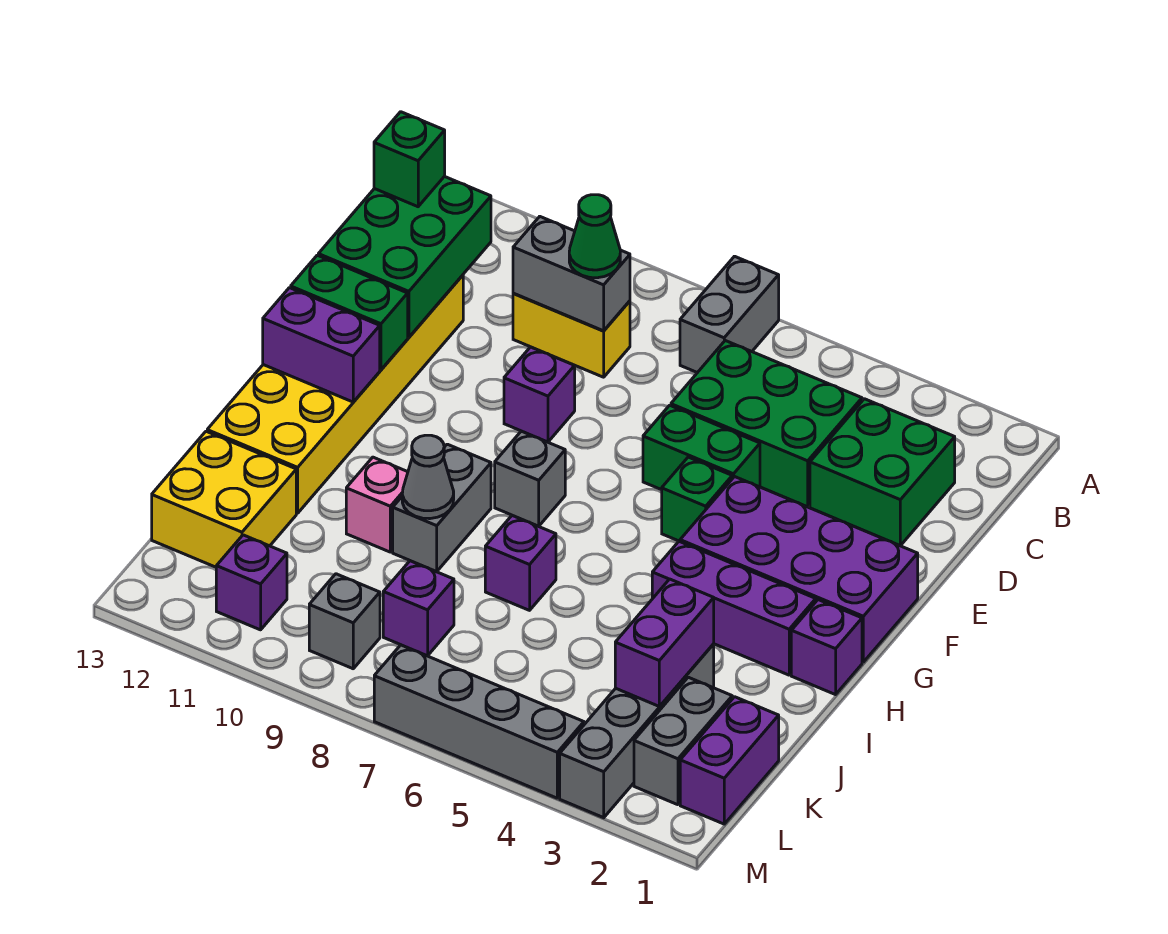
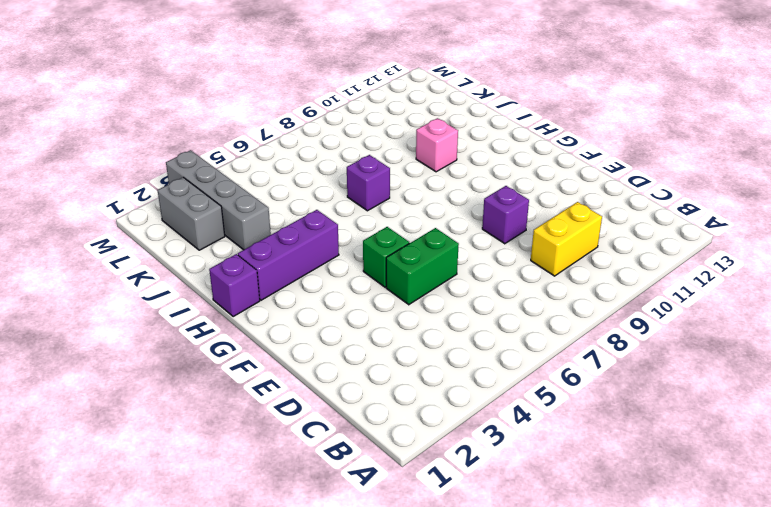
none -> grey brick A7:B7 level 1
none -> green brick C2:D3 level 1
none -> green brick C4:D6 level 1
none -> yellow brick D12:I13 level 1

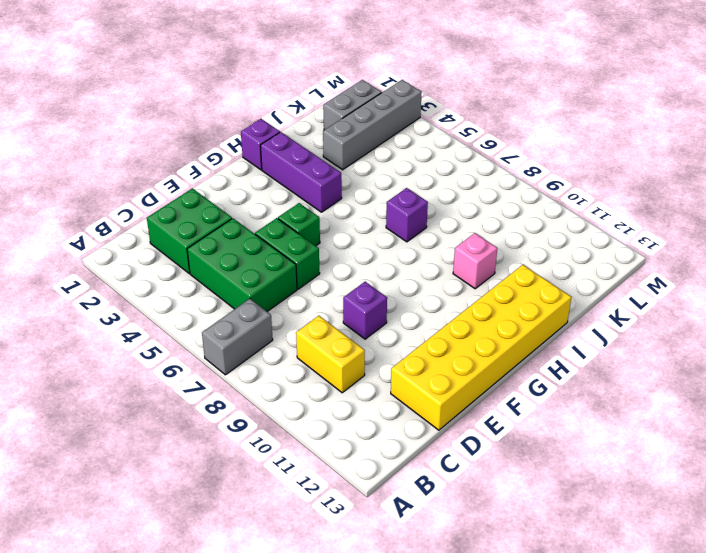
none -> purple brick F1:G4 level 1
none -> grey brick G8 level 1
none -> grey brick H9:I9 level 1
none -> yellow brick J12:K13 level 1

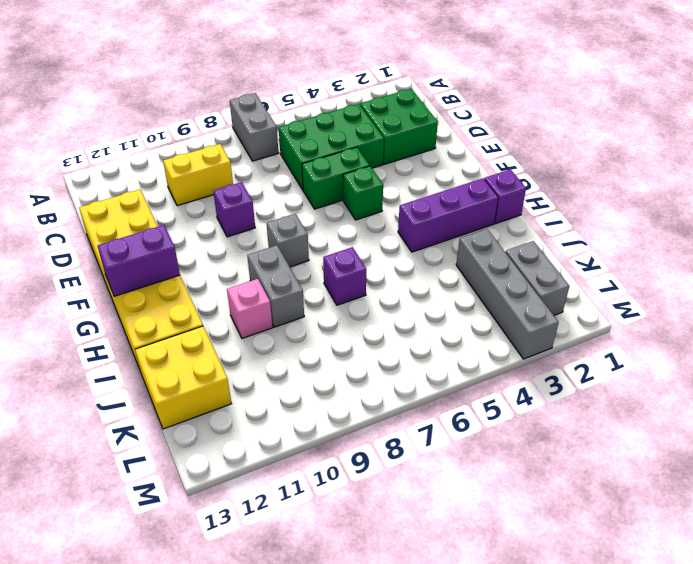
none -> purple brick F1:G4 level 1
none -> purple brick K1:L1 level 1
none -> purple brick K8 level 1
none -> grey brick L9 level 1

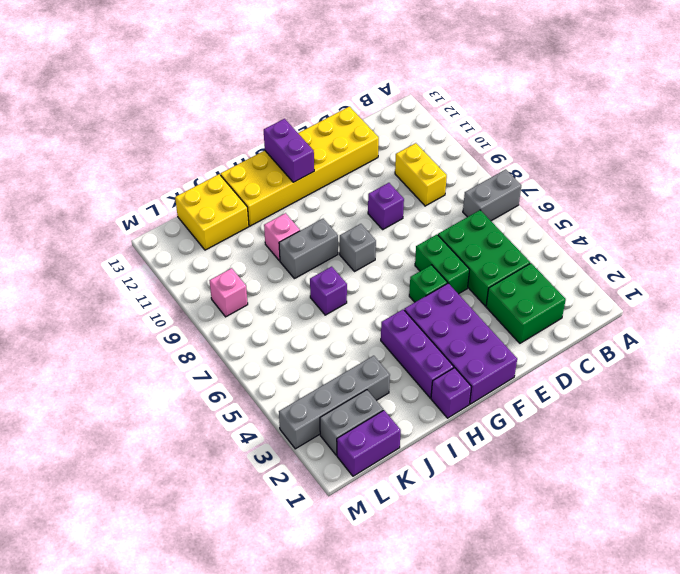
pink brick L9 level 1 -> grey brick L9 level 1
none -> purple brick K8 level 1
none -> purple brick L11 level 1
none -> grey brick M4:M7 level 1
none -> grey brick C9:C10 level 2

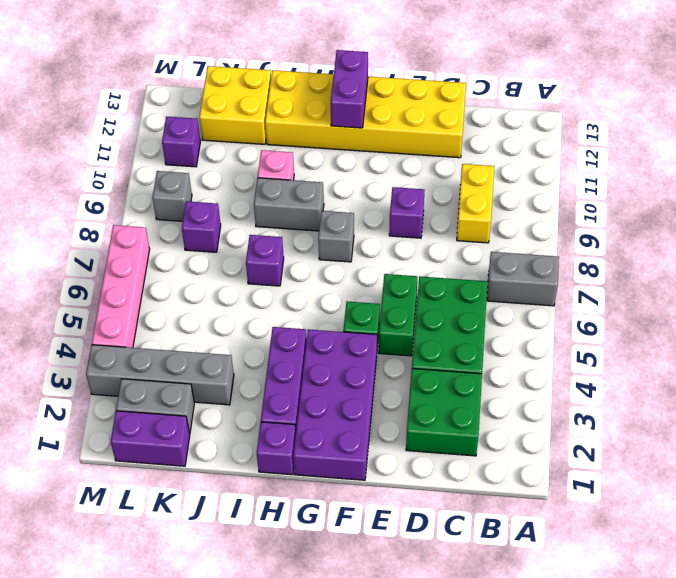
pink brick M4:M7 level 1 -> grey brick M4:M7 level 1
none -> grey brick C9:C10 level 2
none -> green brick C12:E13 level 2
none -> green brick F12:F13 level 2
none -> grey cone I9 level 2

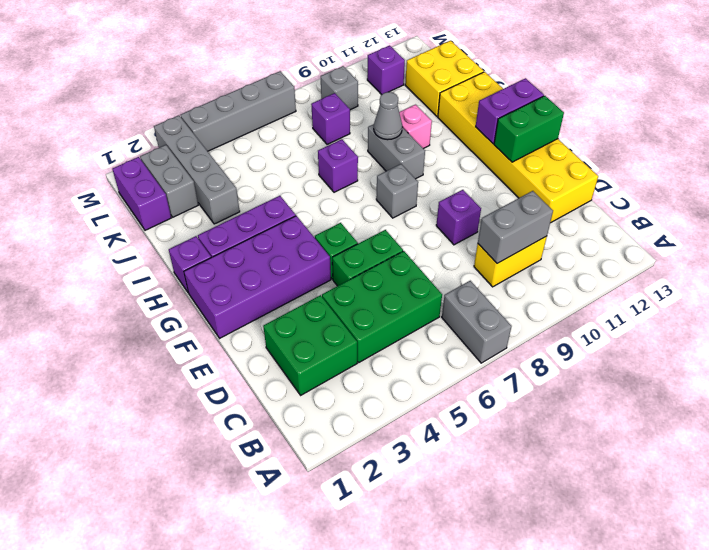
none -> green brick C12:E13 level 2
none -> purple brick J3:K3 level 2
none -> green cone C9 level 3
none -> green brick C13 level 3

